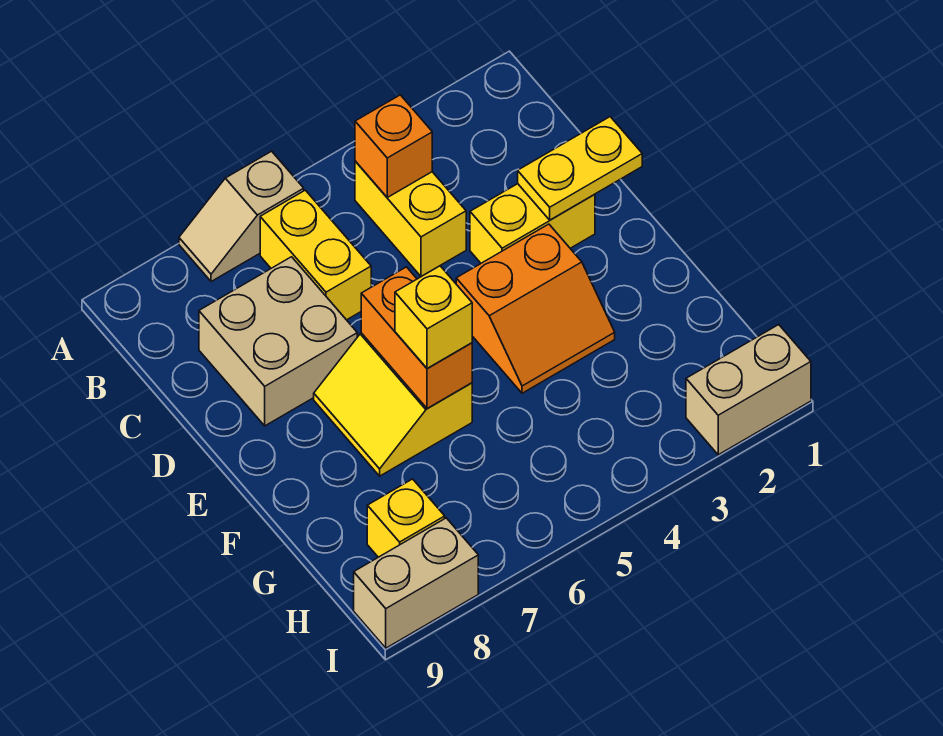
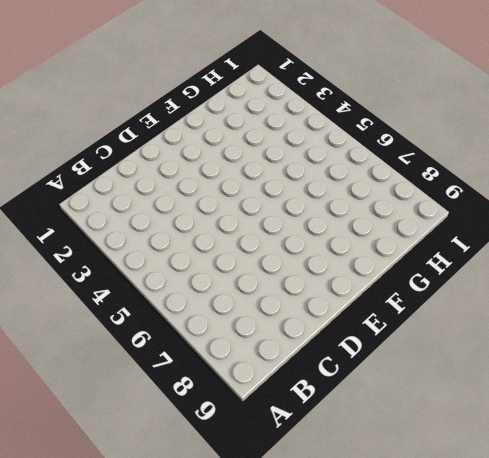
none -> tan slope A6:A7 level 1 top 6
none -> yellow brick B4:C4 level 1
none -> yellow brick B6:C6 level 1

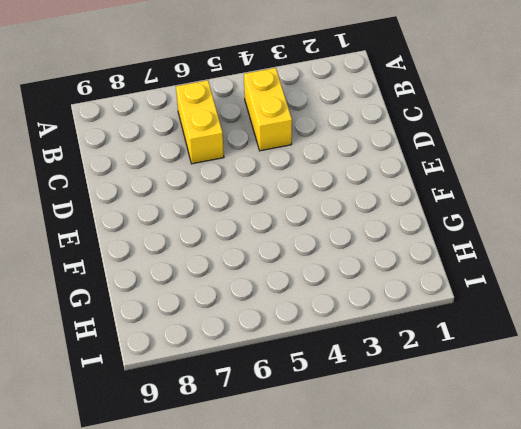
none -> tan slope A6:A7 level 1 top 6
none -> tan brick C7:D8 level 1
none -> yellow brick D2:D3 level 1

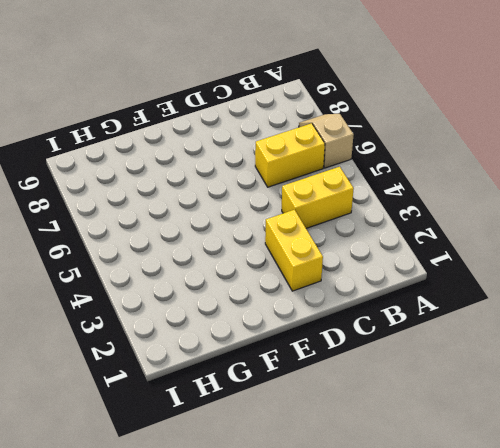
none -> tan brick C7:D8 level 1
none -> orange slope E3:F4 level 1 top E
none -> yellow slope E6:F7 level 1 top 6

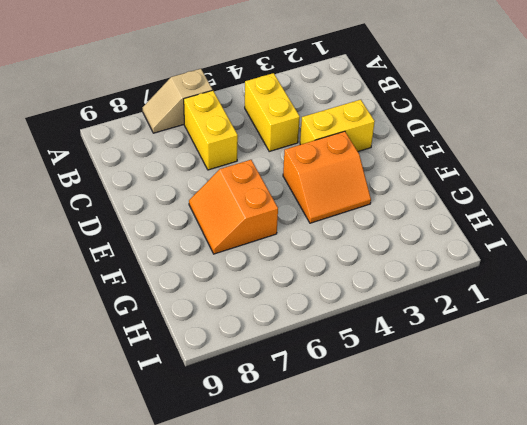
orange slope E6:F7 level 1 top 6 -> yellow slope E6:F7 level 1 top 6
none -> tan brick C7:D8 level 1
none -> yellow brick H8 level 1
none -> tan brick I1:I2 level 1

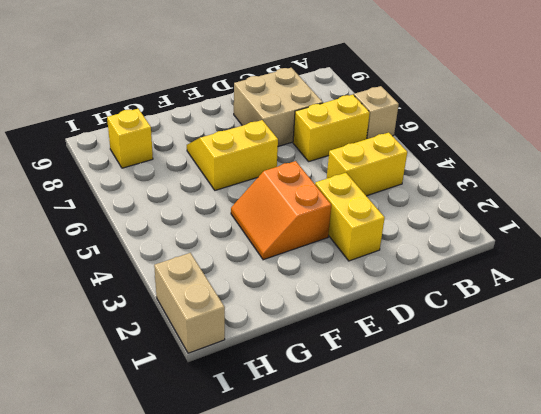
none -> tan brick I8:I9 level 1
none -> orange brick B4 level 2
none -> yellow plate D1:D2 level 2

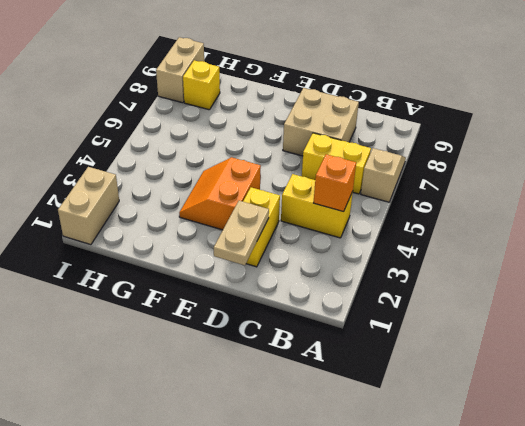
tan plate D1:D2 level 2 -> yellow plate D1:D2 level 2
none -> yellow slope E6:F7 level 1 top 6
none -> orange brick E6:F6 level 2
none -> yellow brick F6 level 3

